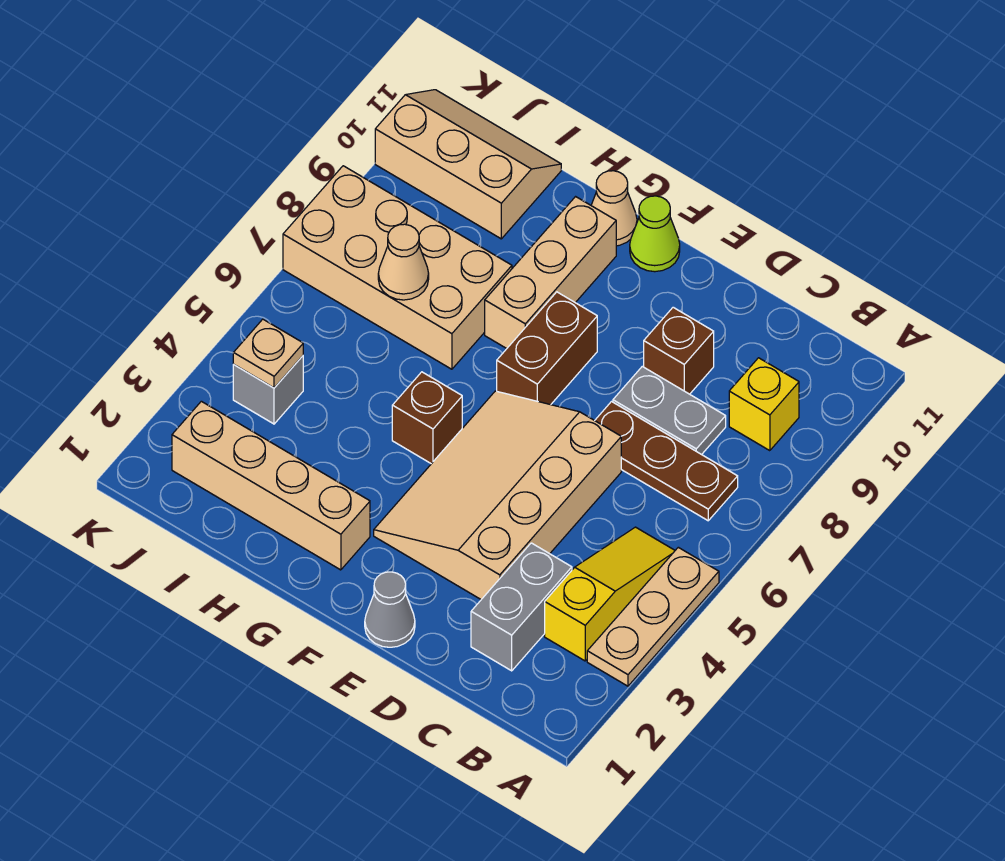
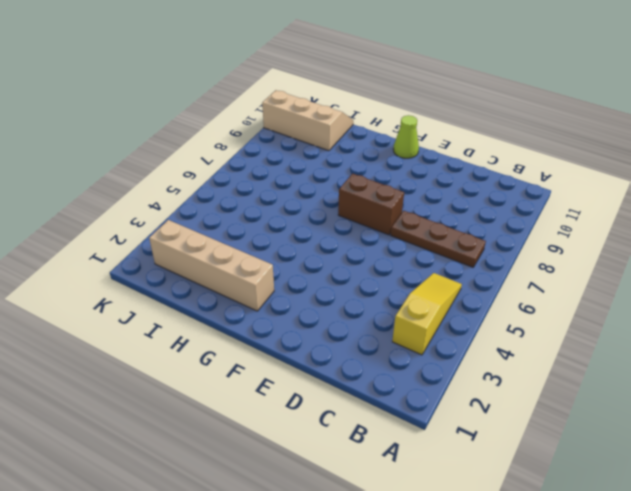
brown brick E7:F7 level 1 -> brown brick F7:F8 level 1
none -> tan plate A3:A5 level 1
none -> yellow brick B9 level 1
none -> grey brick C2:C3 level 1

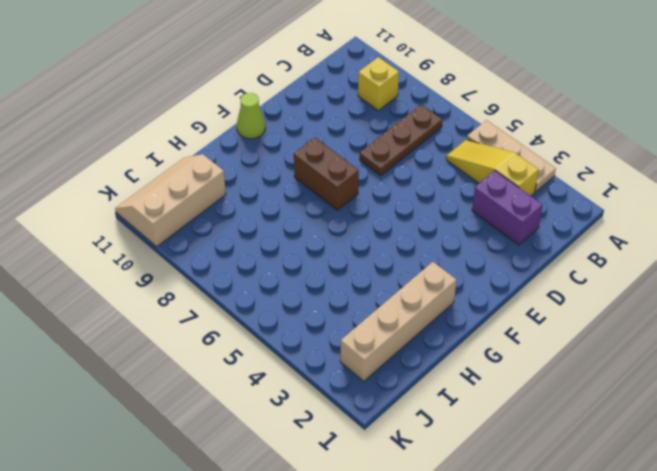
purple brick C2:C3 level 1 -> grey brick C2:C3 level 1
none -> grey plate C8:D8 level 1
none -> tan slope D3:F6 level 1 top D
none -> brown brick D9 level 1

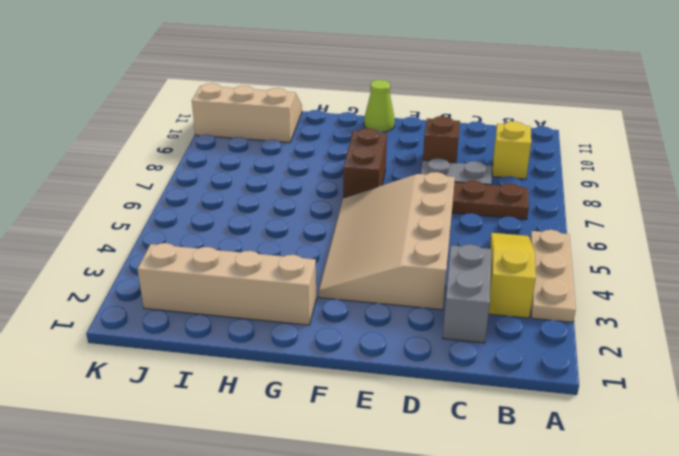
none -> grey cone E1 level 1
none -> brown brick G5 level 1
none -> tan brick G8:G10 level 1

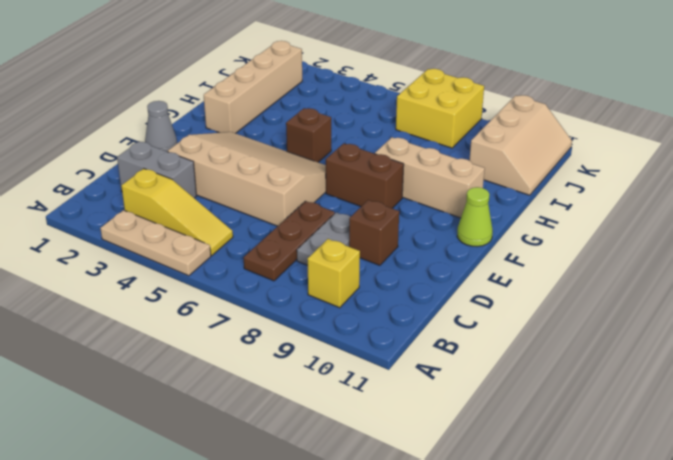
yellow brick J7:K8 level 1 -> tan brick H7:K8 level 1
none -> tan cone G11 level 1
none -> grey brick J4 level 1
none -> tan cone I7 level 2

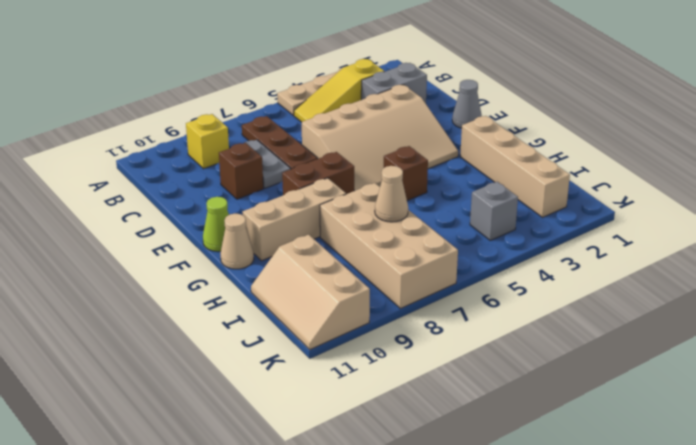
none -> tan plate J4 level 2

